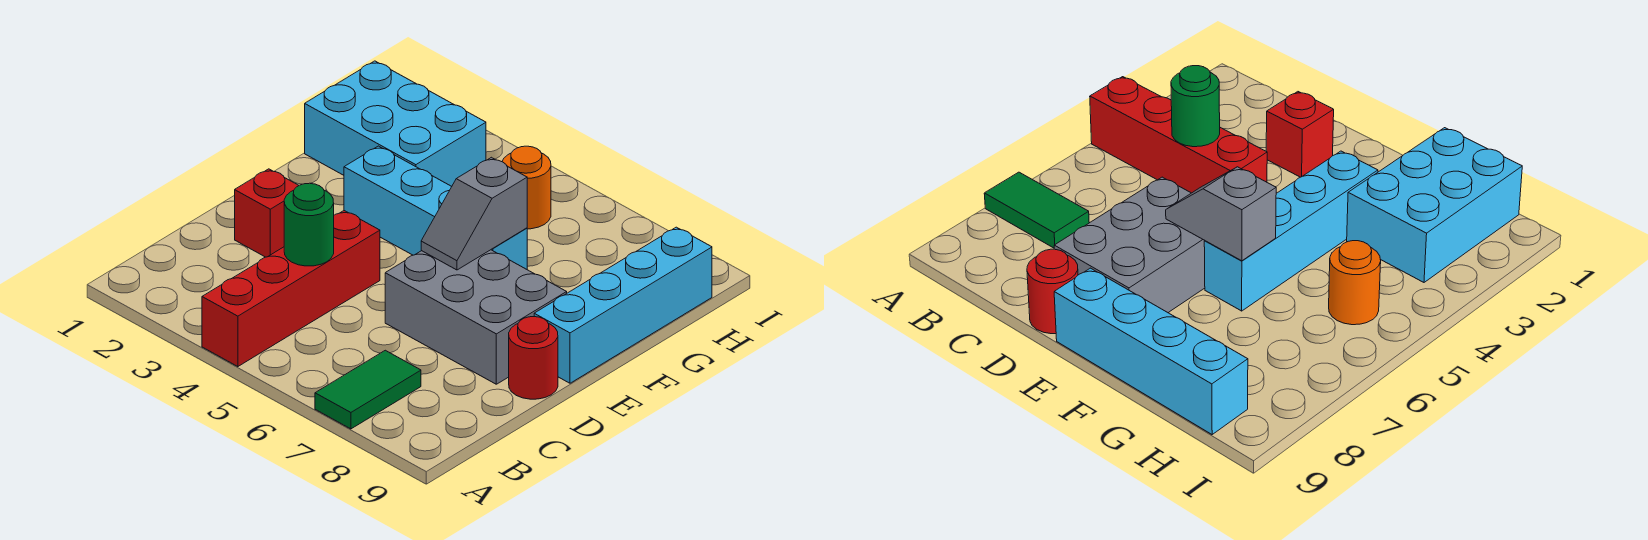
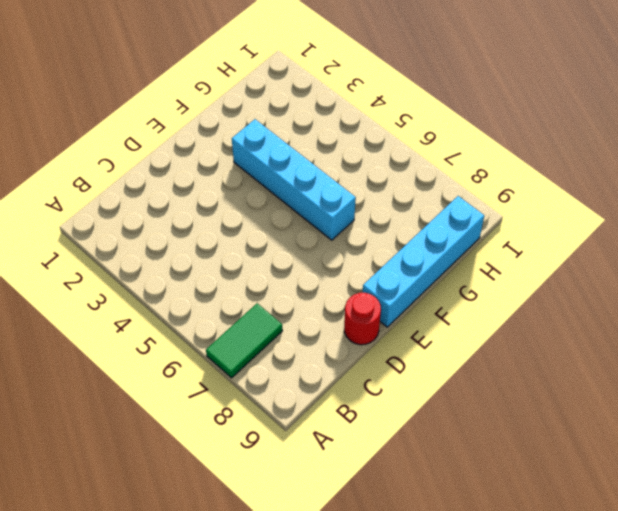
none -> red brick A4:D4 level 1
none -> red brick D2 level 1

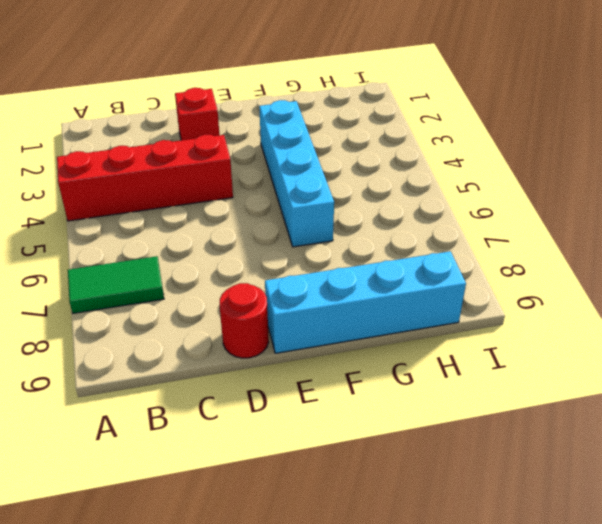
none -> grey brick D6:E8 level 1
none -> cyan brick G1:H3 level 1

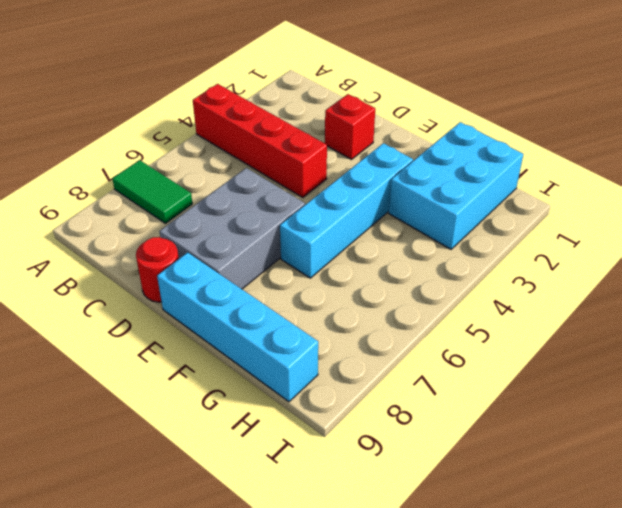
none -> orange round brick H5 level 1
none -> green round brick C4 level 2

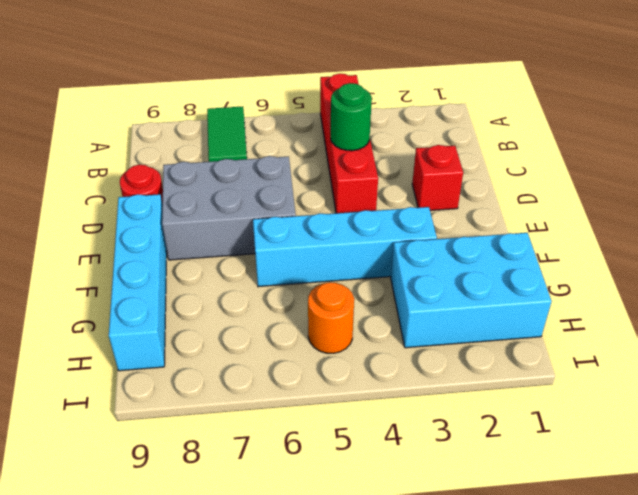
none -> grey slope E6:F6 level 2 top F

